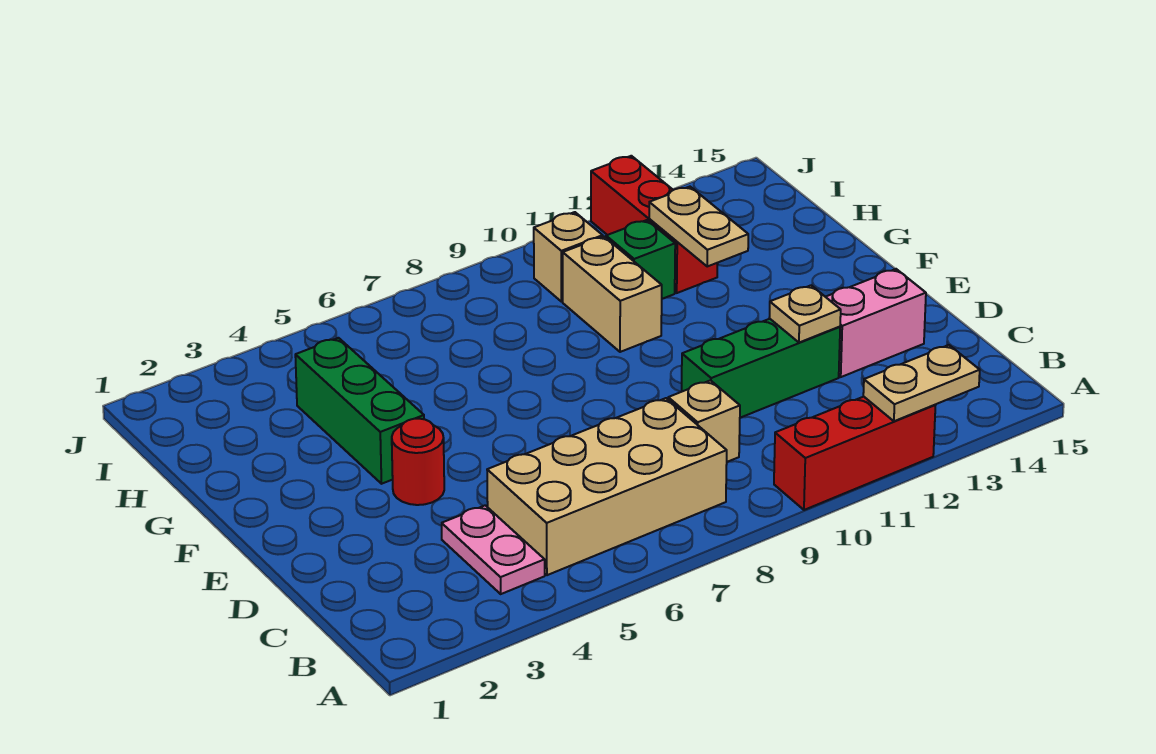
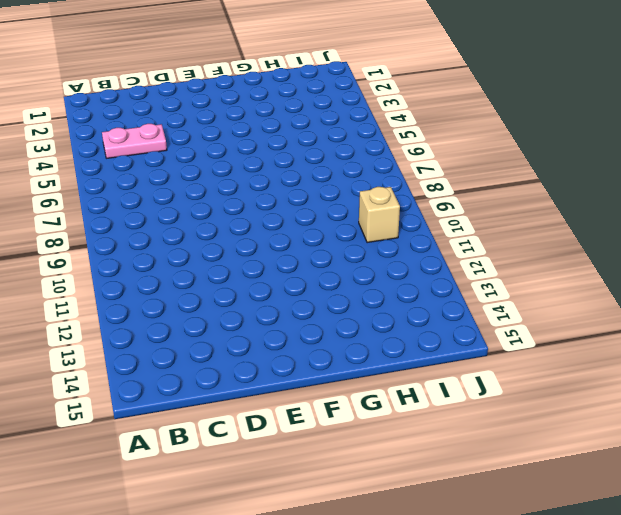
none -> red brick A10:A12 level 1
none -> tan brick B5:C8 level 1
none -> tan brick C9 level 1

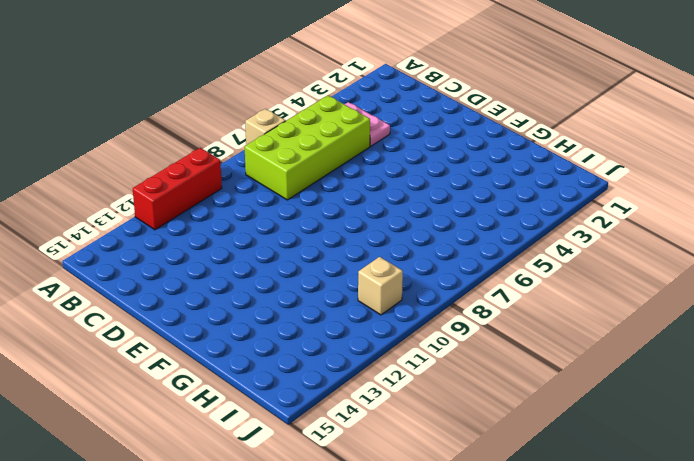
tan brick A7 level 1 -> tan brick C9 level 1
lime brick B5:C8 level 1 -> tan brick B5:C8 level 1
none -> green brick D10:D12 level 1
none -> pink brick D13:D14 level 1
none -> red round brick E4 level 1

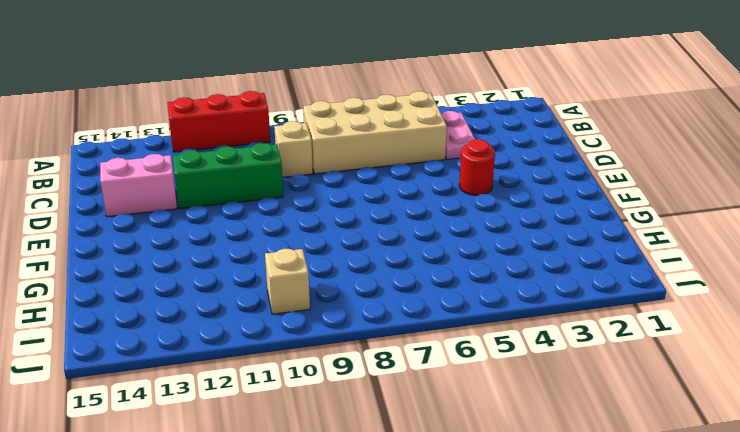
none -> green brick F4:H4 level 1
none -> tan brick G10:H10 level 1
none -> green brick H11 level 1

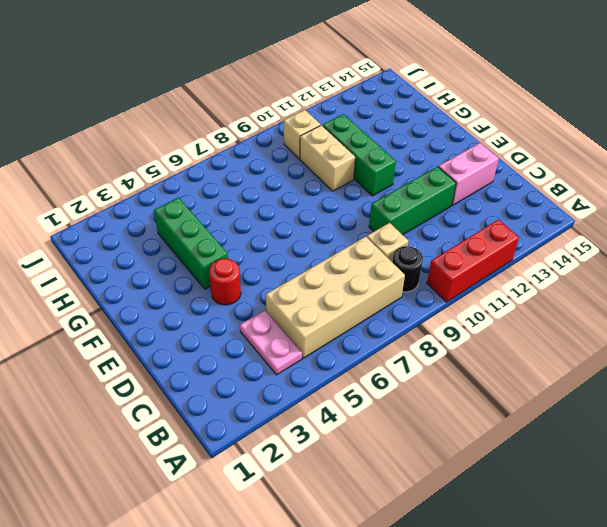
black round brick B9 level 1 -> none
green brick F11:H11 level 1 -> green brick H11 level 1
none -> red brick H12:J12 level 1
none -> tan plate A12:A13 level 2
none -> tan plate D12 level 2

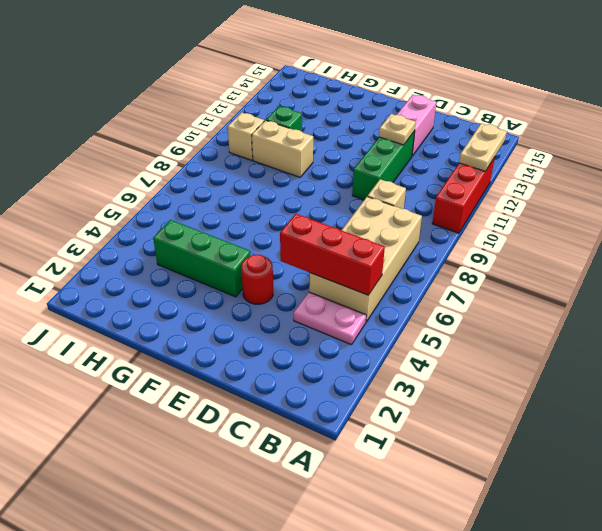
red brick B5:D5 level 2 -> red brick H12:J12 level 1
none -> tan plate G12:H12 level 2

